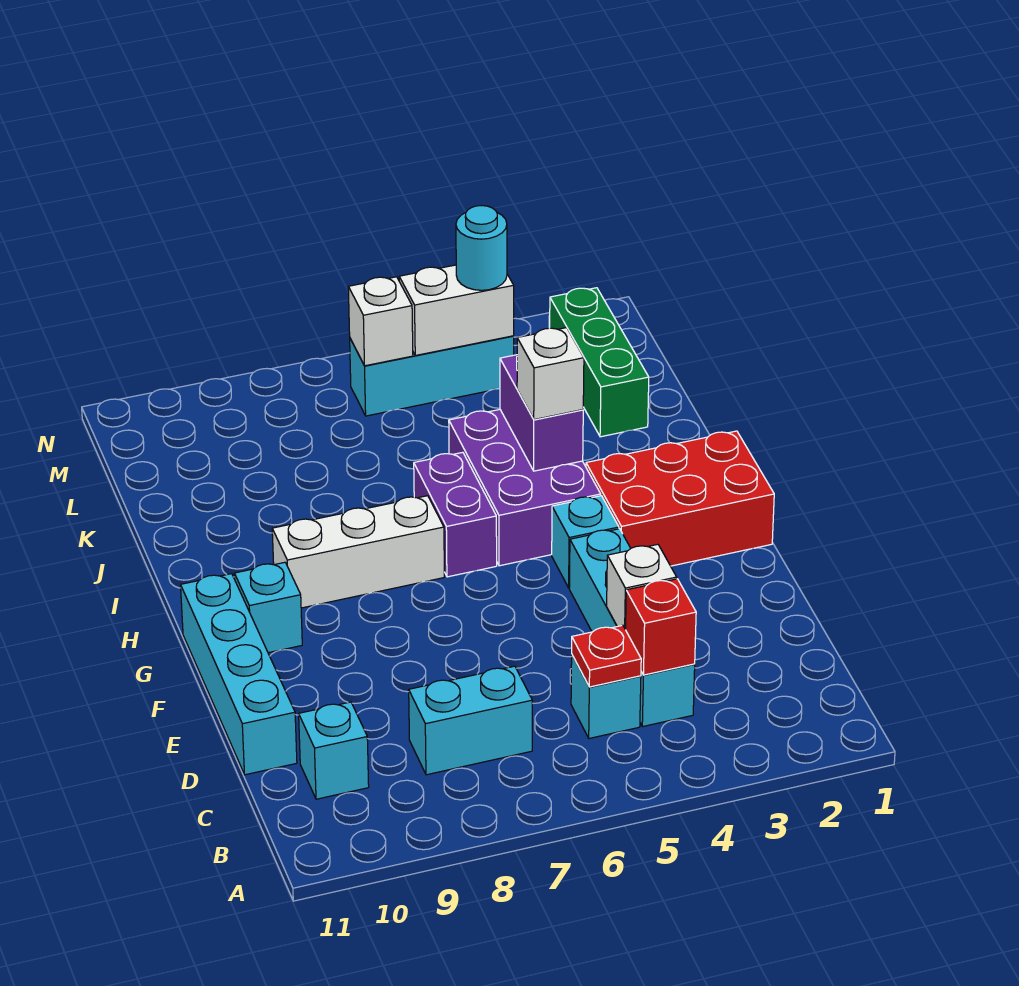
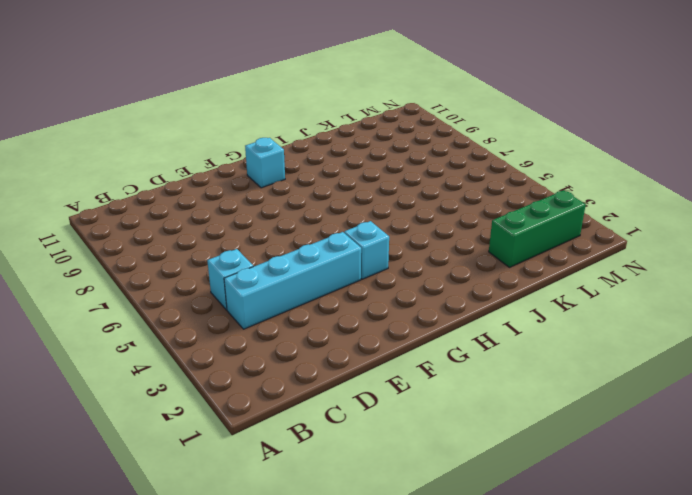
none -> cyan brick C7:C8 level 1
none -> cyan brick C10 level 1
none -> cyan brick D11:G11 level 1

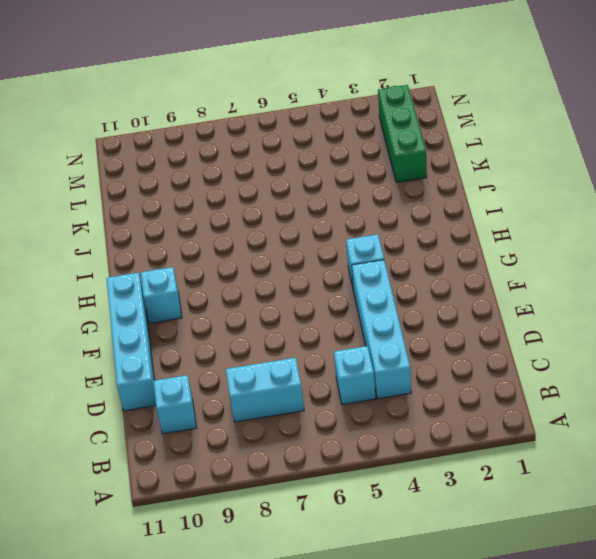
none -> red brick G1:H3 level 1
none -> purple brick H4:J5 level 1
none -> purple brick H6:I6 level 1

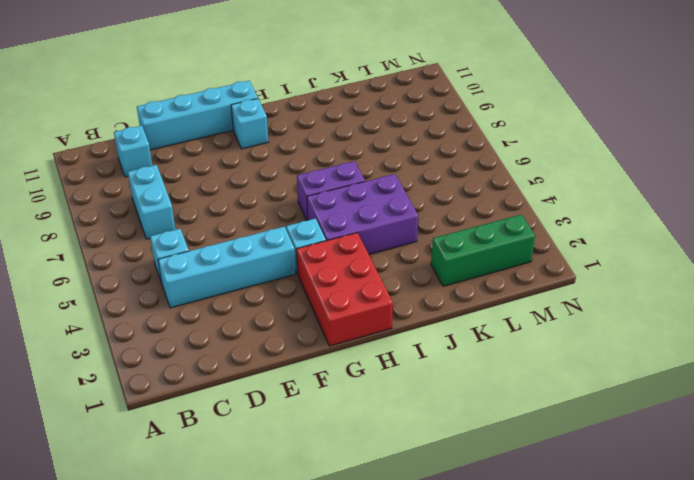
none -> white brick H7:H9 level 1
none -> cyan brick M4:M6 level 1
none -> red brick C4 level 2

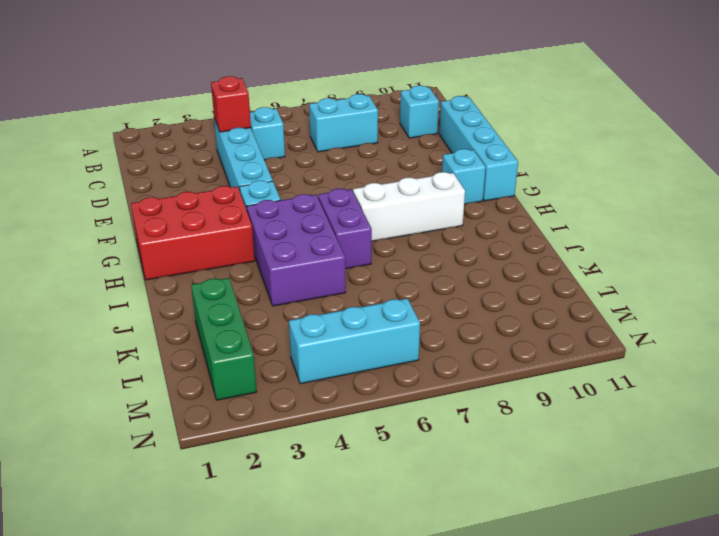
none -> red plate C5 level 2
none -> white brick D4 level 2
none -> purple brick I4:J4 level 2

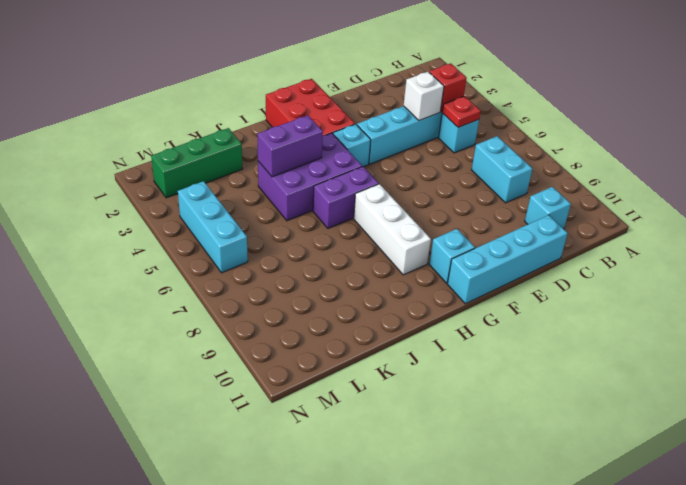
none -> white brick M4:M5 level 2
none -> white brick M6 level 2
none -> white brick I4 level 3

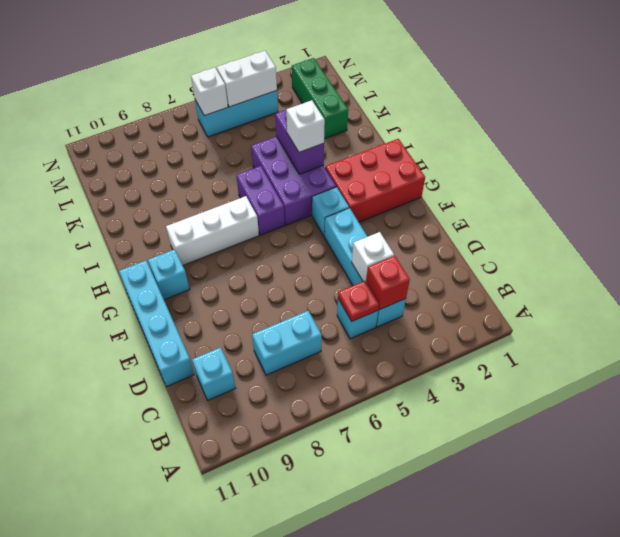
none -> cyan round brick M4 level 3

